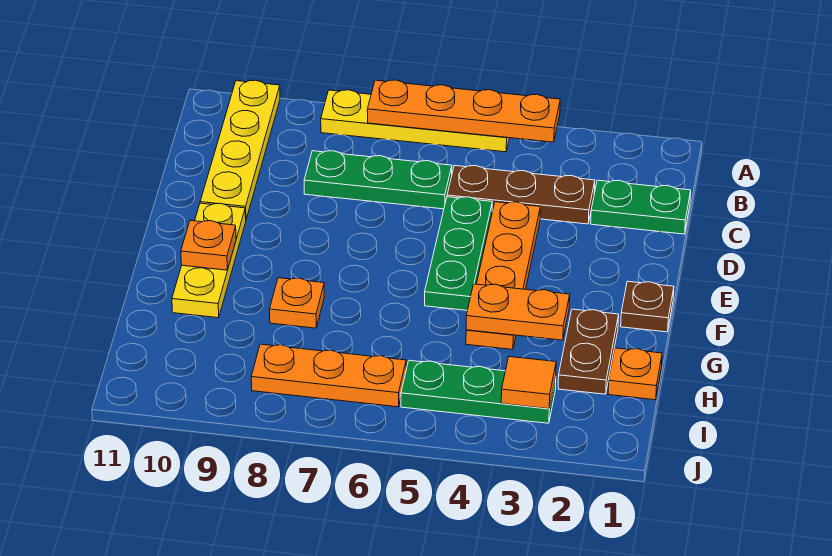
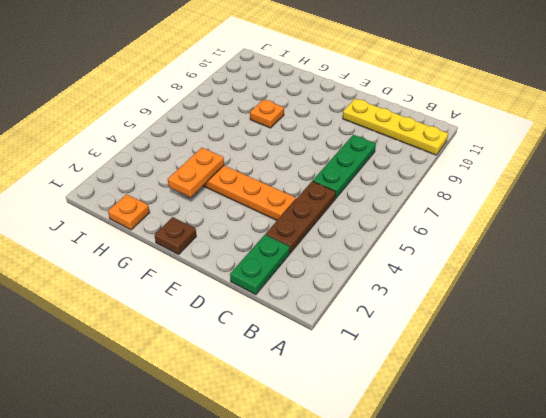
none -> yellow plate A5:A8 level 1
none -> green plate D5:F5 level 1
none -> yellow plate E10:G10 level 1

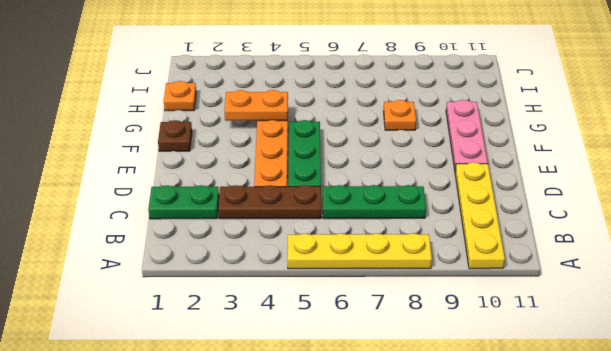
pink plate E10:G10 level 1 -> yellow plate E10:G10 level 1
none -> brown plate G2:H2 level 1
none -> green plate I3:I5 level 1
none -> orange plate I6:I8 level 1

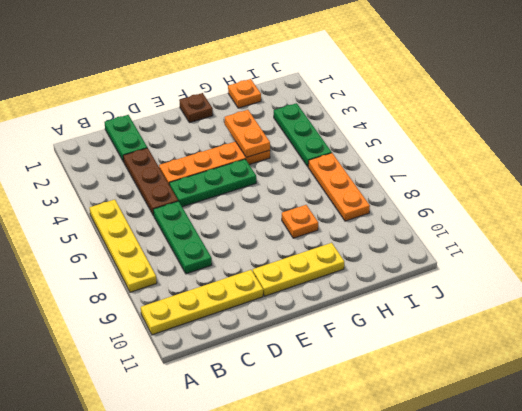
none -> brown plate G2:H2 level 1
none -> orange plate A4:A7 level 2
none -> orange plate F10 level 2

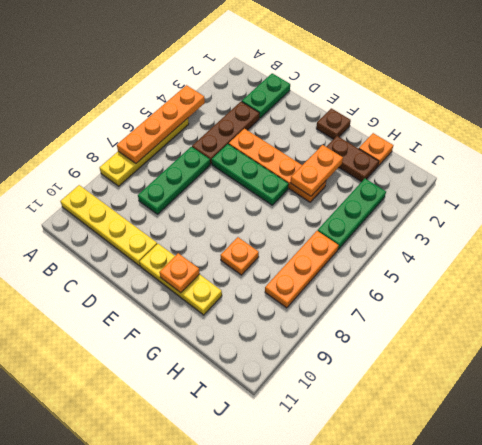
none -> orange tile I3 level 2

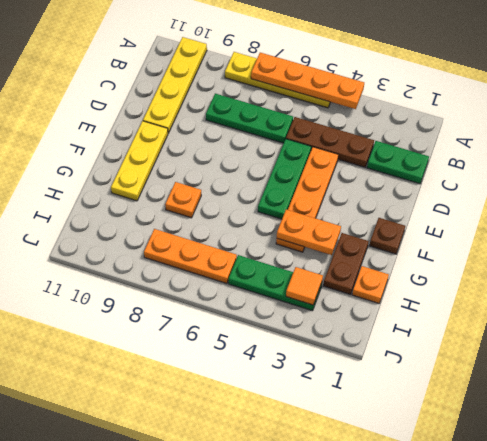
none -> orange plate F10 level 2

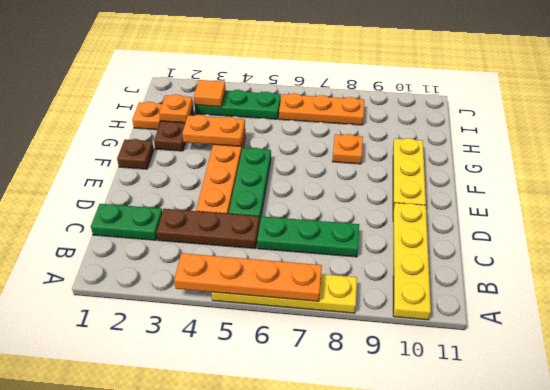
orange plate H2 level 2 -> orange plate F10 level 2

